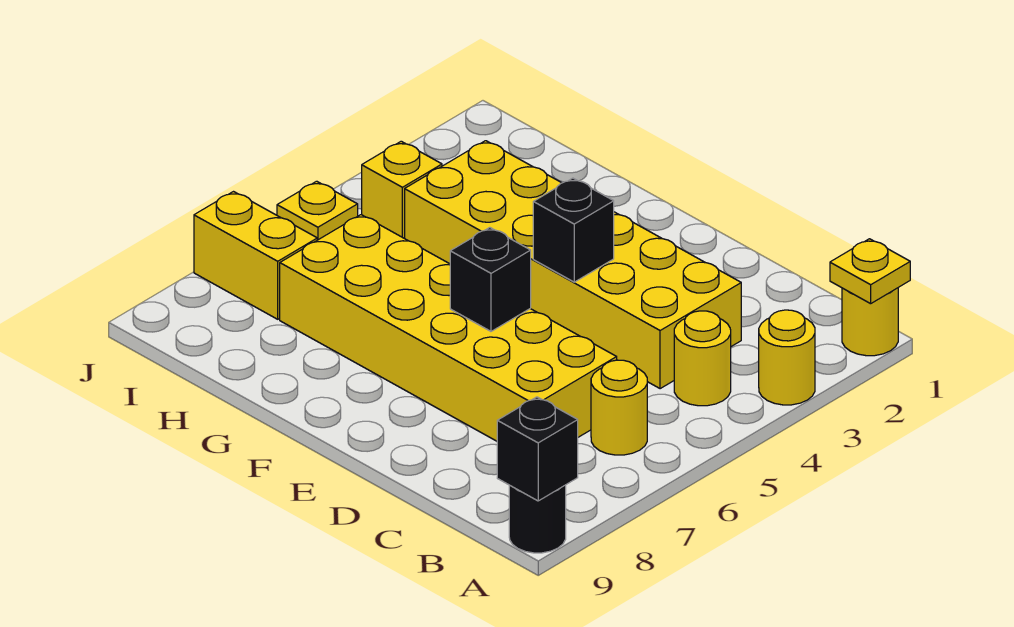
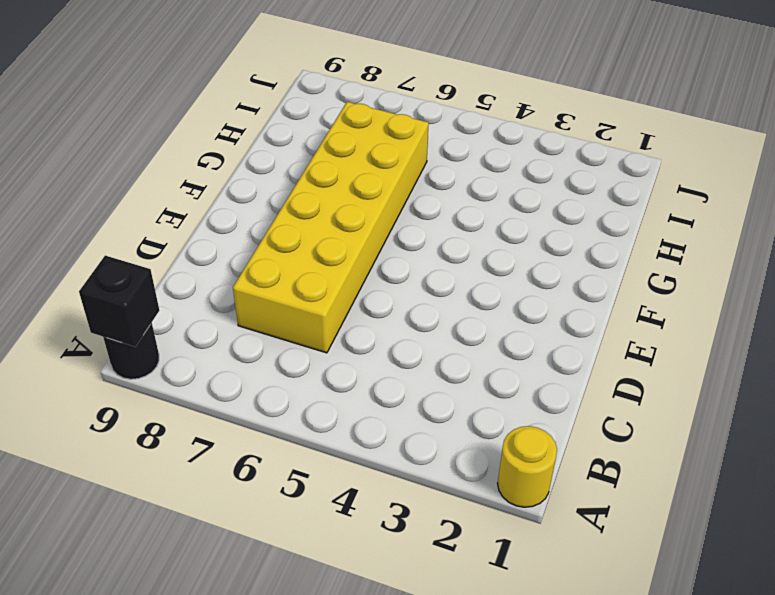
none -> yellow round brick A3 level 1
none -> yellow round brick B4 level 1
none -> yellow round brick B6 level 1

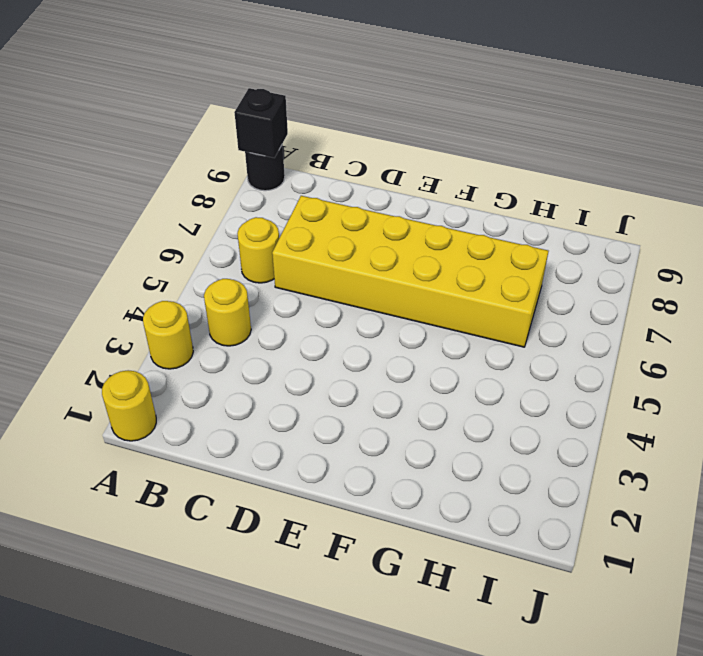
none -> yellow brick C3:H4 level 1
none -> yellow brick I4 level 1
none -> yellow brick I7:J7 level 1

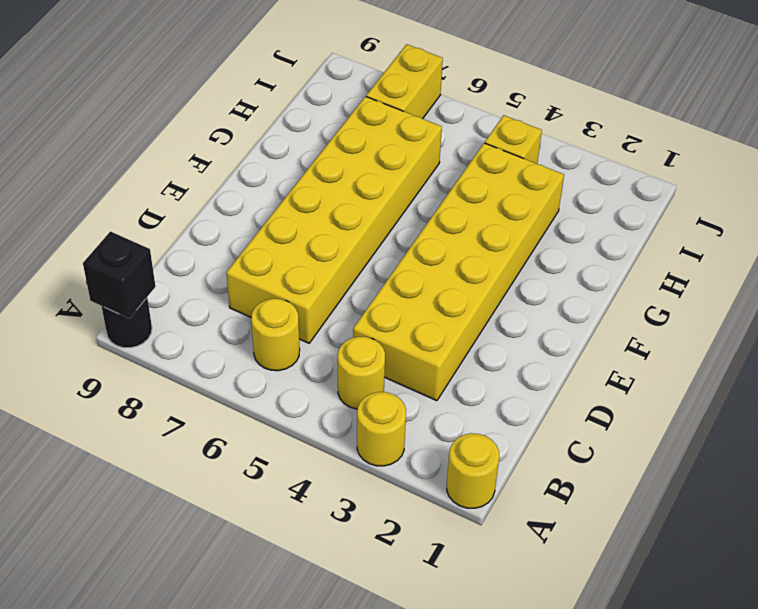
none -> yellow plate J5 level 1
none -> yellow plate A1 level 2
none -> black brick E4 level 2

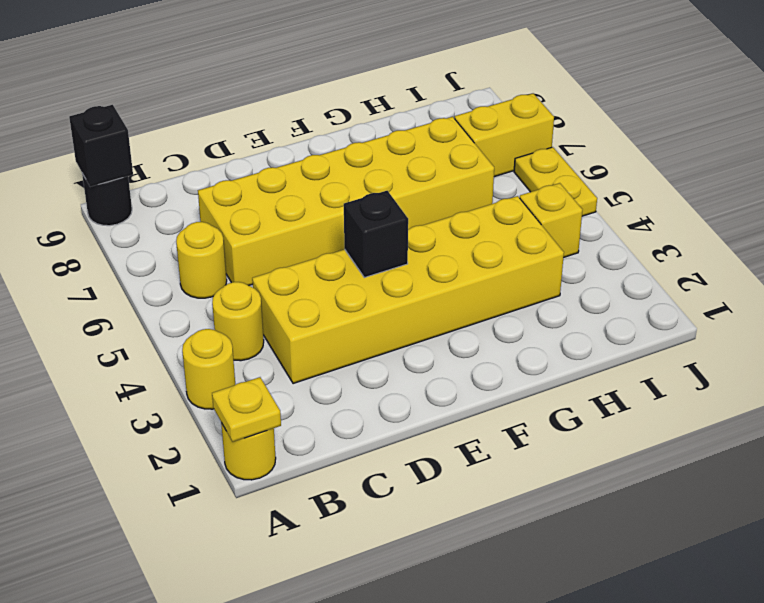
yellow plate J5:J6 level 1 -> yellow plate J5 level 1
none -> black brick E6 level 2

